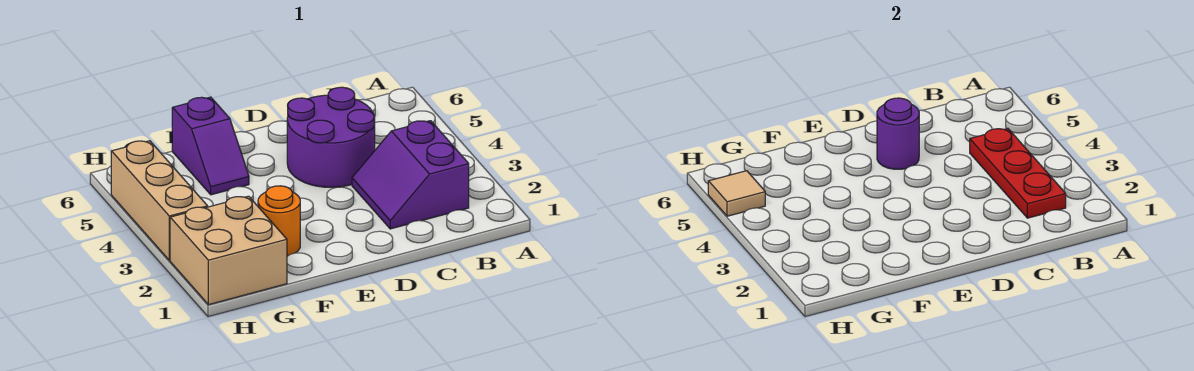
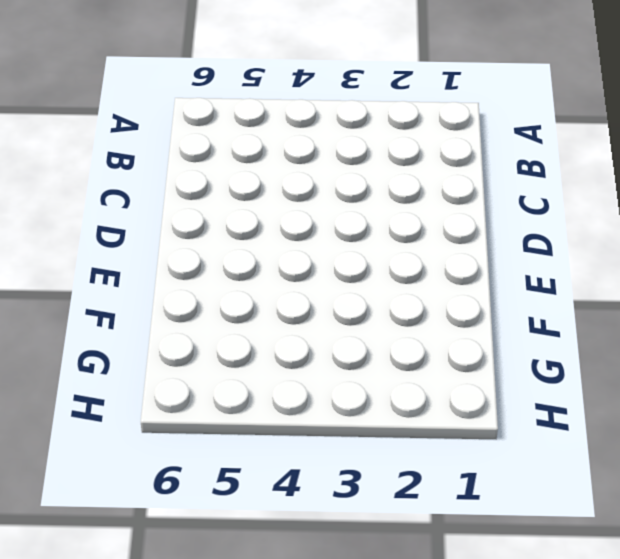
none -> purple slope B2:C3 level 1 top B
none -> purple round brick C4:D5 level 1

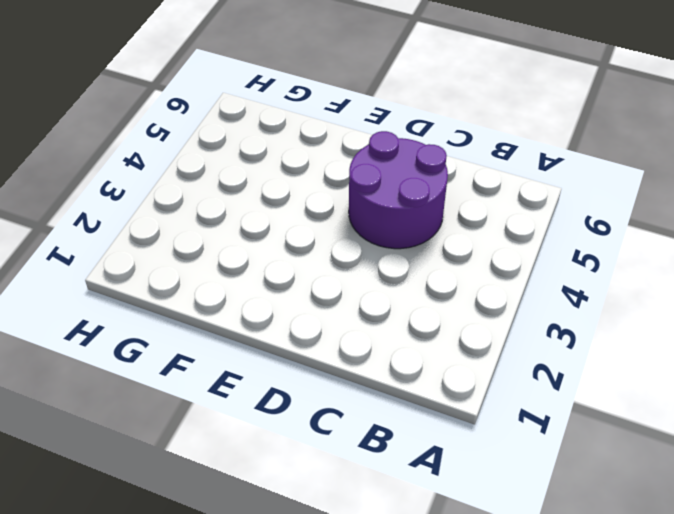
none -> purple slope B2:C3 level 1 top B
none -> orange round brick F2 level 1

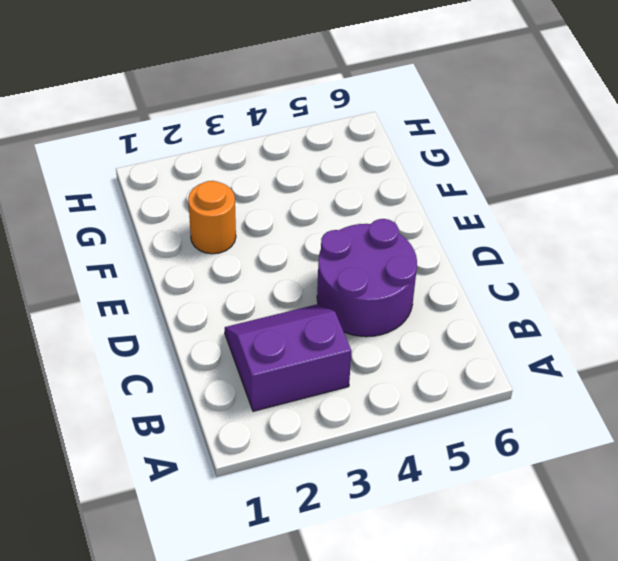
none -> purple slope F5:F6 level 1 top 6
none -> tan brick G1:H2 level 1

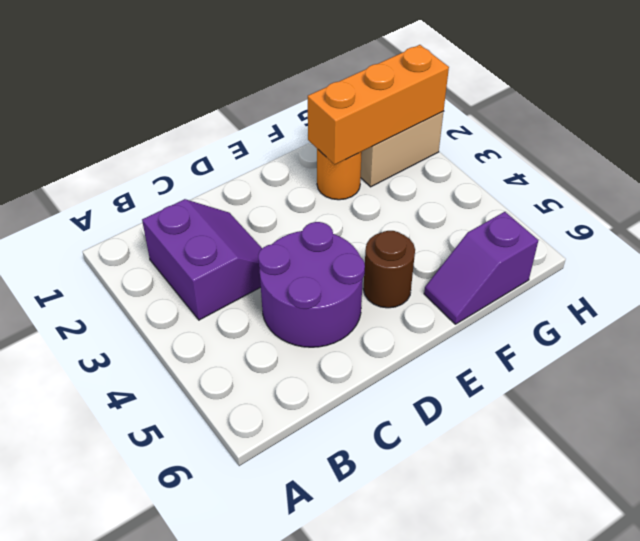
brown round brick E5 level 1 -> none
orange brick F2:H2 level 2 -> none
purple slope F6:G6 level 1 top G -> purple slope F5:F6 level 1 top 6
none -> tan brick H3:H5 level 1
none -> red plate B2:B4 level 2

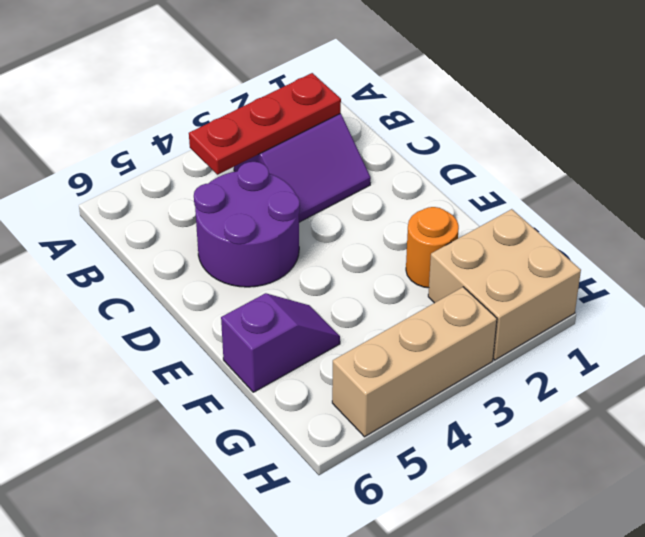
none -> purple round brick D5 level 2
none -> tan tile H5 level 2

